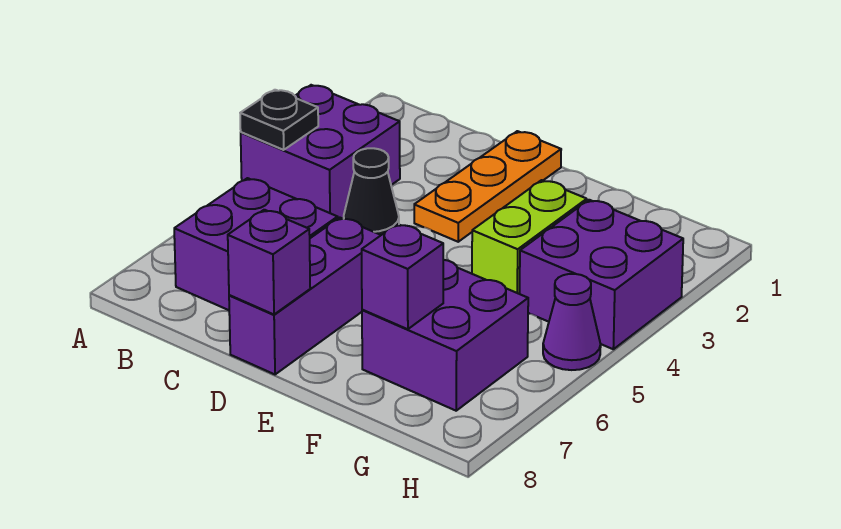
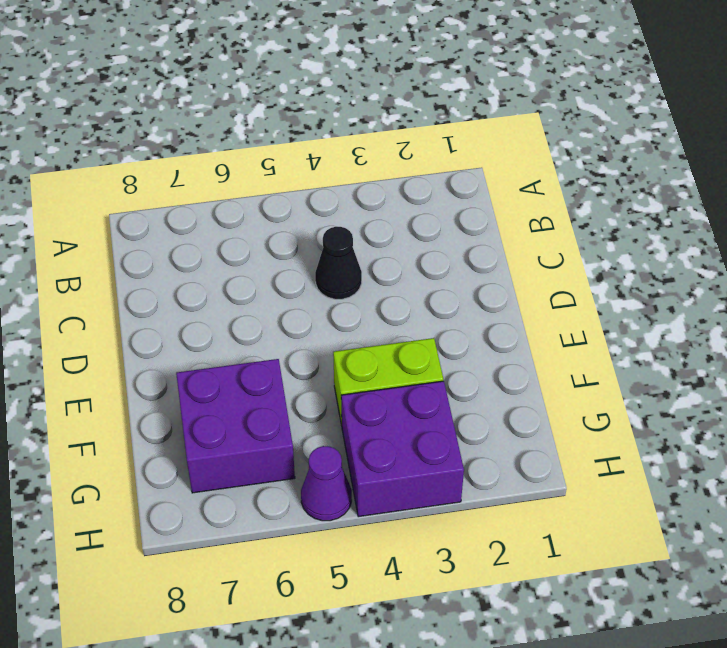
none -> purple brick A3:B4 level 1
none -> purple brick B6:C7 level 1
none -> orange plate D1:D3 level 1

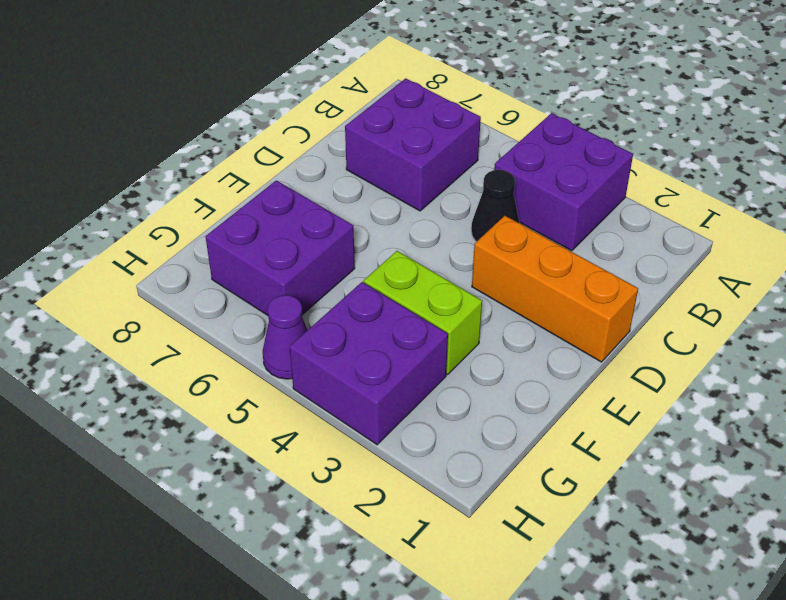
orange brick D1:D3 level 1 -> orange plate D1:D3 level 1
none -> purple brick D6:D8 level 1
none -> black plate A4 level 2
none -> purple brick D8 level 2

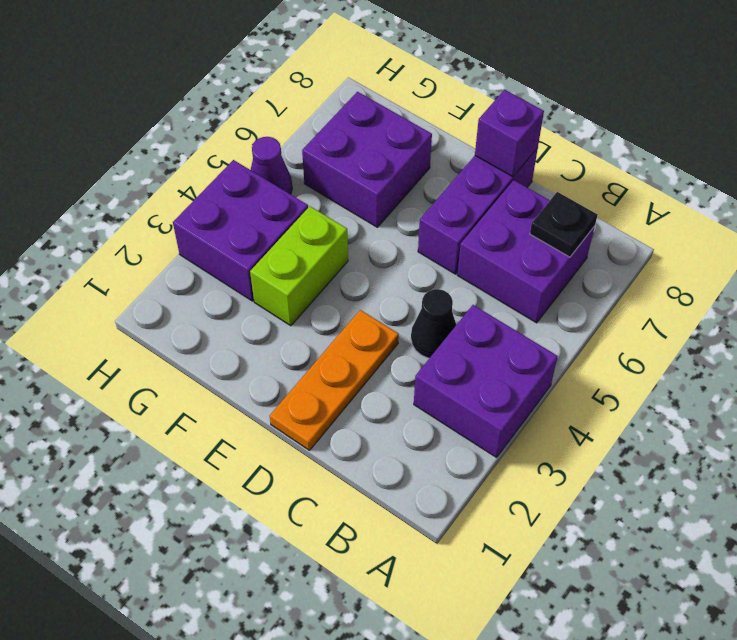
black plate B7 level 2 -> black plate A4 level 2
none -> purple brick F7 level 2

